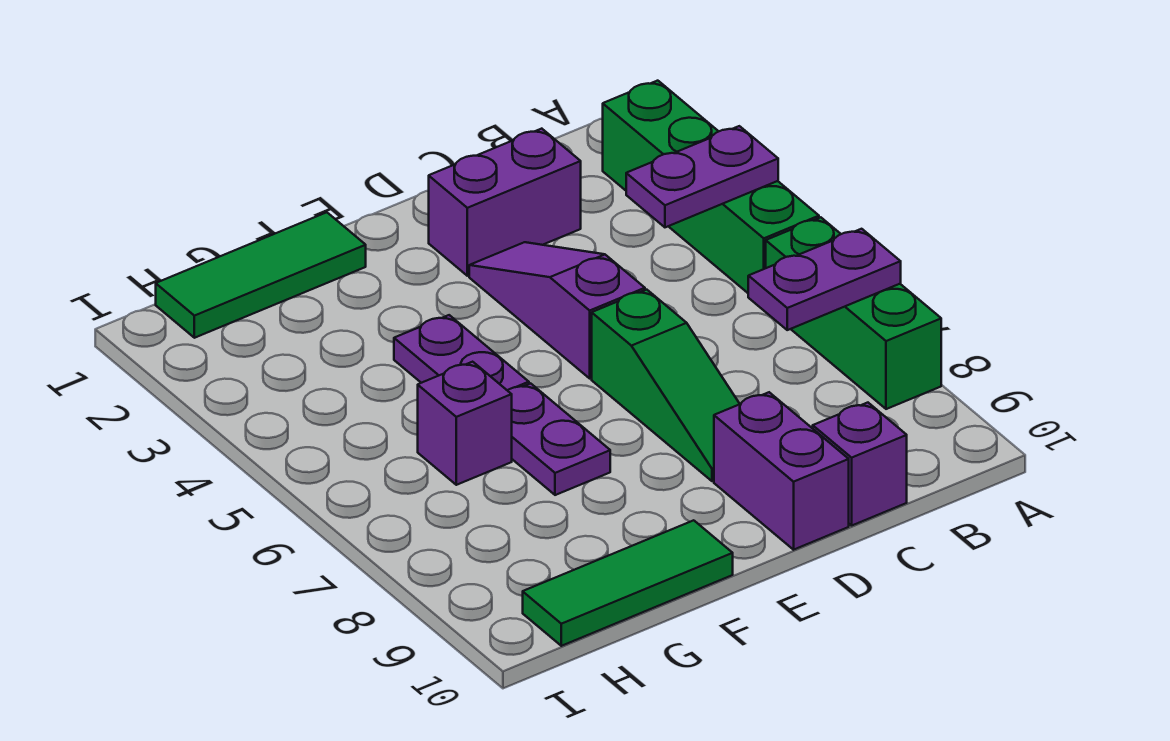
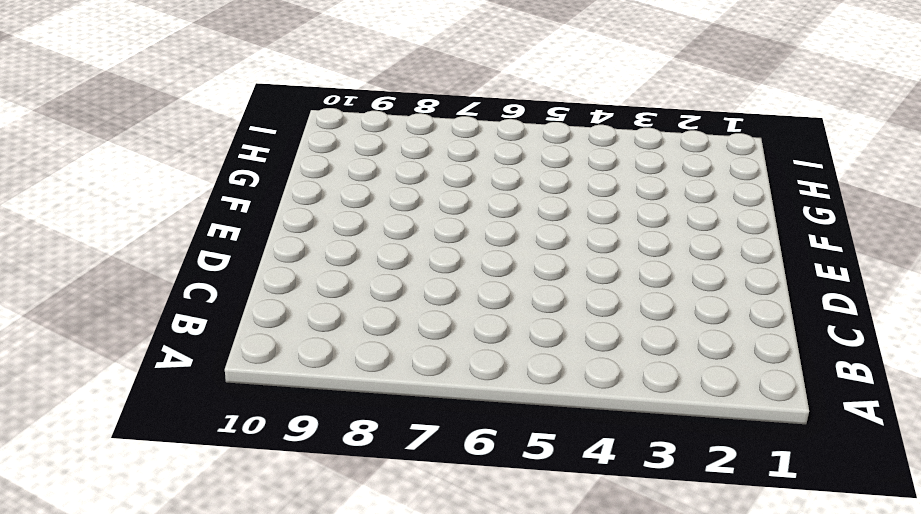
none -> green brick A2:A5 level 1
none -> green brick A6:A8 level 1
none -> purple brick C2:D2 level 1

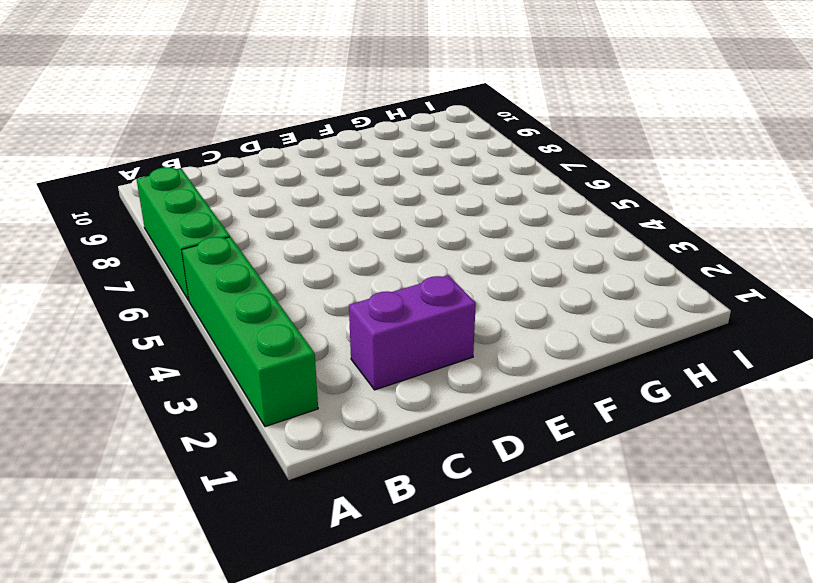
none -> purple brick C10 level 1
none -> purple slope D3:D5 level 1 top 5
none -> green slope D6:D8 level 1 top 6

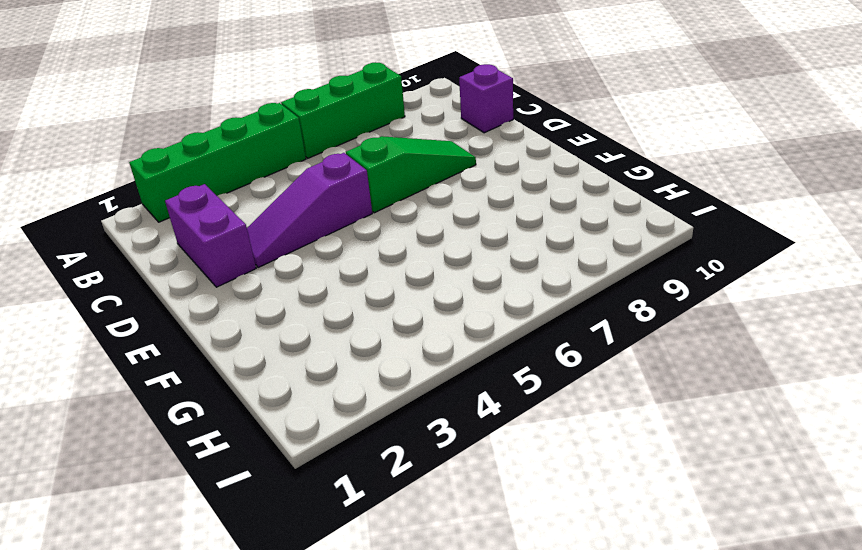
none -> purple brick D9:D10 level 1
none -> green tile F1:H1 level 1
none -> purple plate F4:F5 level 1

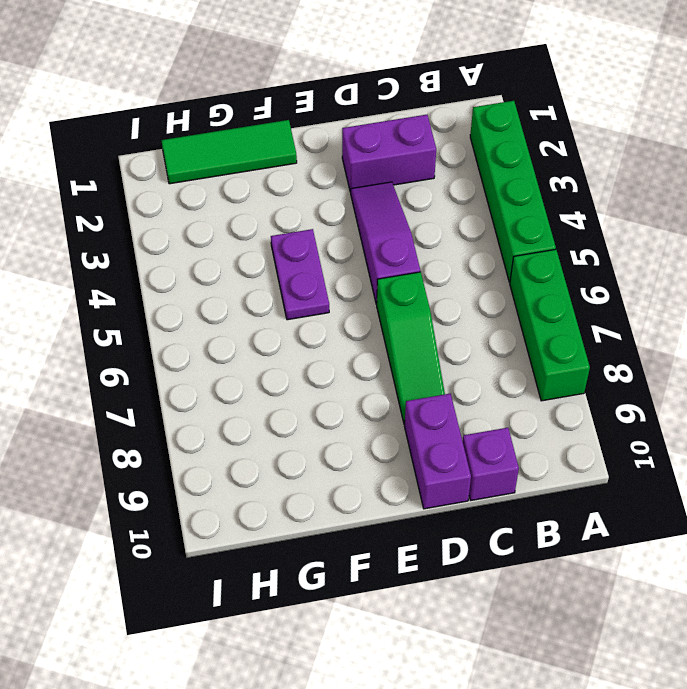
none -> purple plate F6:F7 level 1
none -> green tile F10:H10 level 1
none -> purple brick G6 level 1

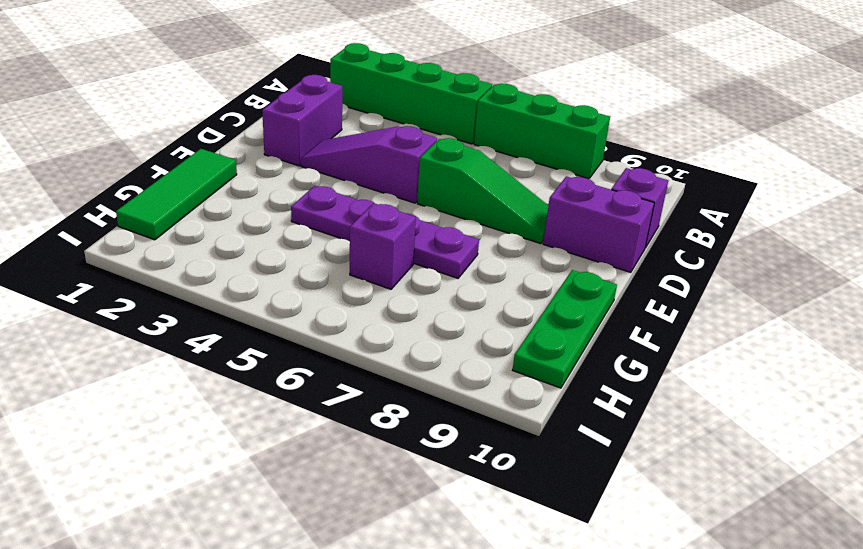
green plate F10:H10 level 1 -> green tile F10:H10 level 1
none -> purple plate A4:B4 level 2
none -> purple plate A7:B7 level 2

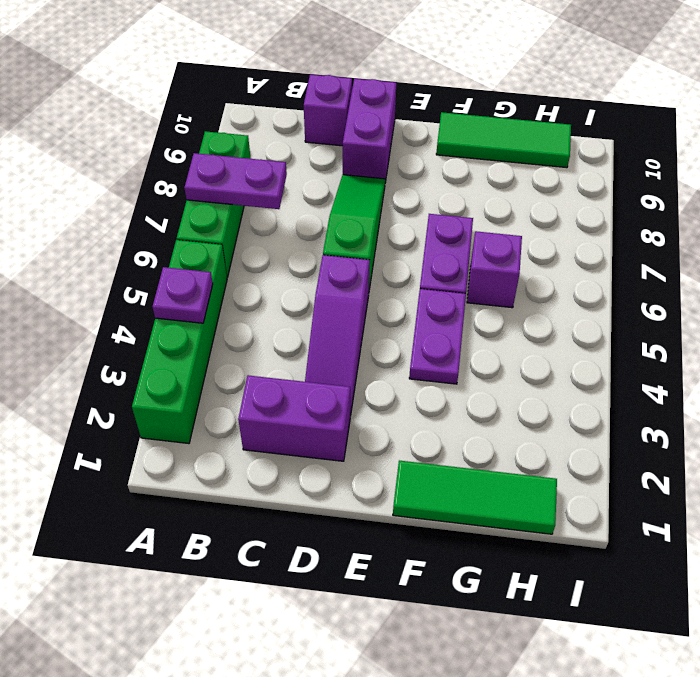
purple plate A4 level 2 -> purple plate A4:B4 level 2

